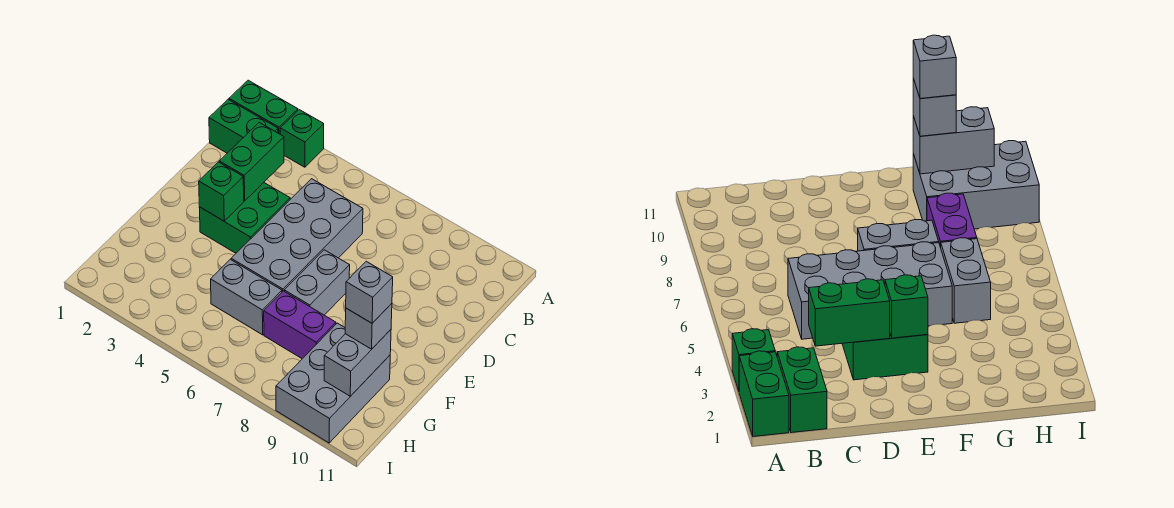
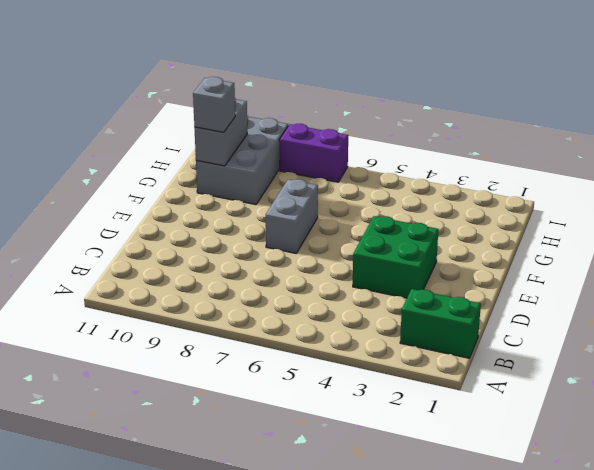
purple brick I7:I8 level 1 -> purple brick G7:G8 level 1
none -> green brick A1:A2 level 1
none -> green brick A3 level 1
none -> grey brick C5:F6 level 1

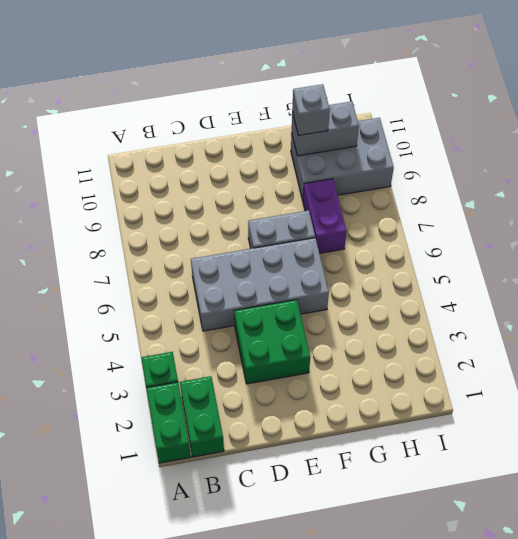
none -> grey brick G5:G6 level 1
none -> green brick C3:D3 level 2
none -> green brick E3 level 2

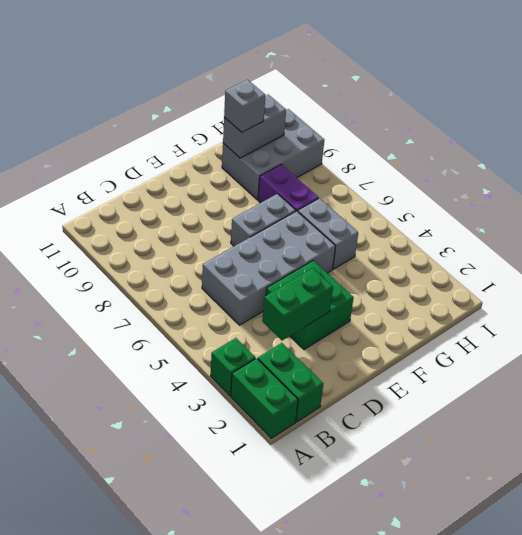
none -> green brick E3 level 2
none -> grey brick G10 level 4

